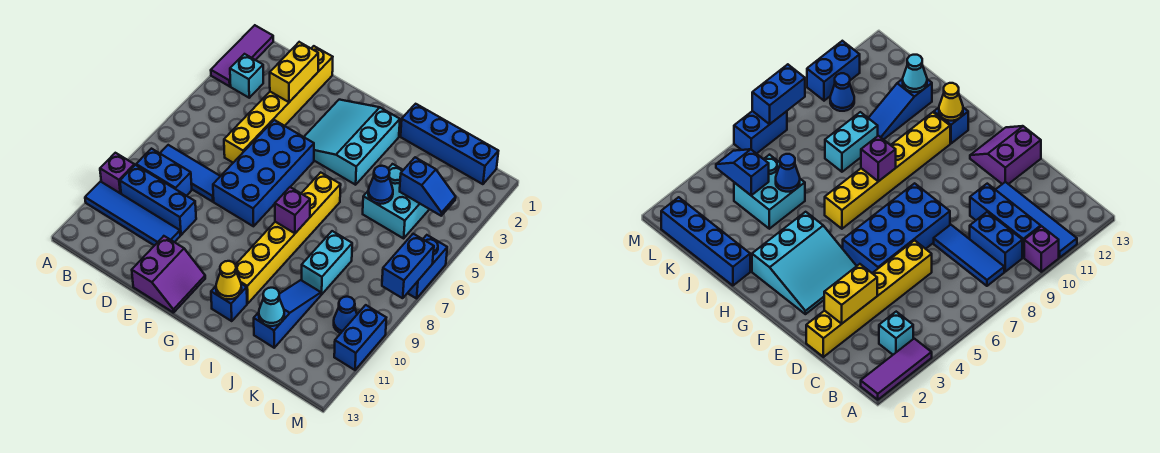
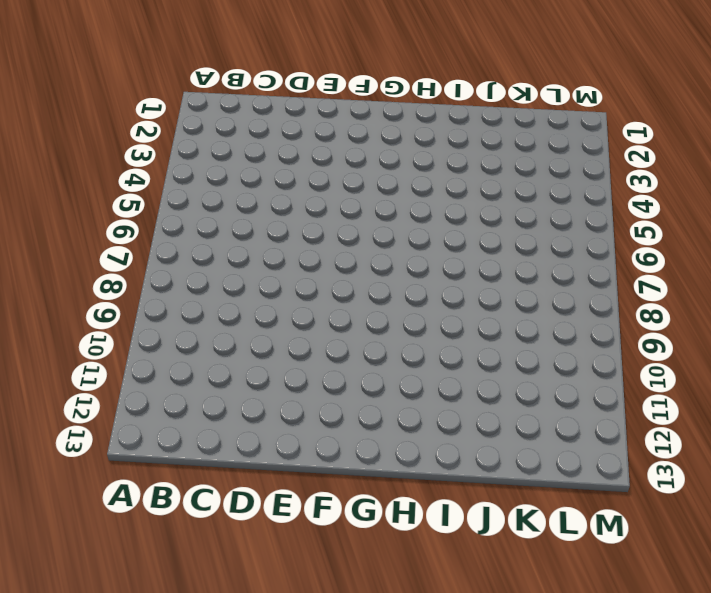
none -> purple tile A1:A3 level 1
none -> purple brick A10 level 1
none -> blue tile A11:D11 level 1

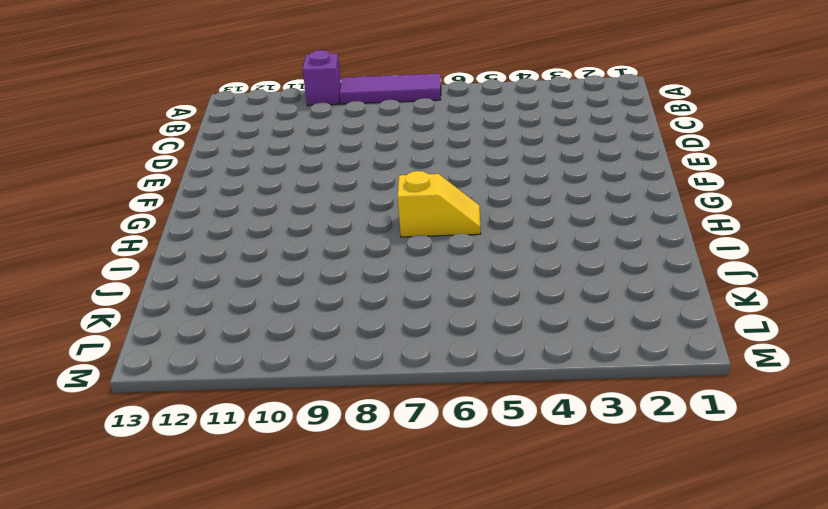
purple tile A7:A9 level 1 -> purple tile A1:A3 level 1
yellow slope H6:H7 level 1 top 7 -> yellow brick H6:H11 level 1
none -> blue tile A11:D11 level 1
none -> cyan brick B3 level 1
none -> blue tile B8:D8 level 1

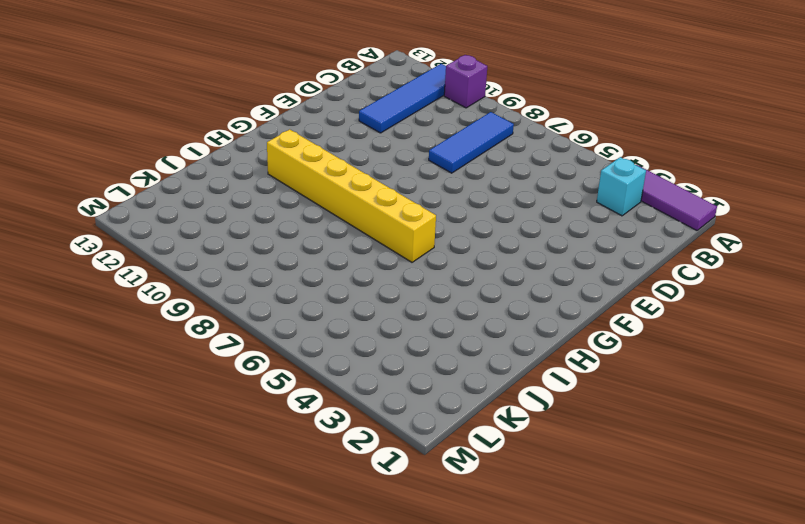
none -> blue brick B9:C9 level 1
none -> blue brick B10:D10 level 1
none -> yellow brick D1:D6 level 1

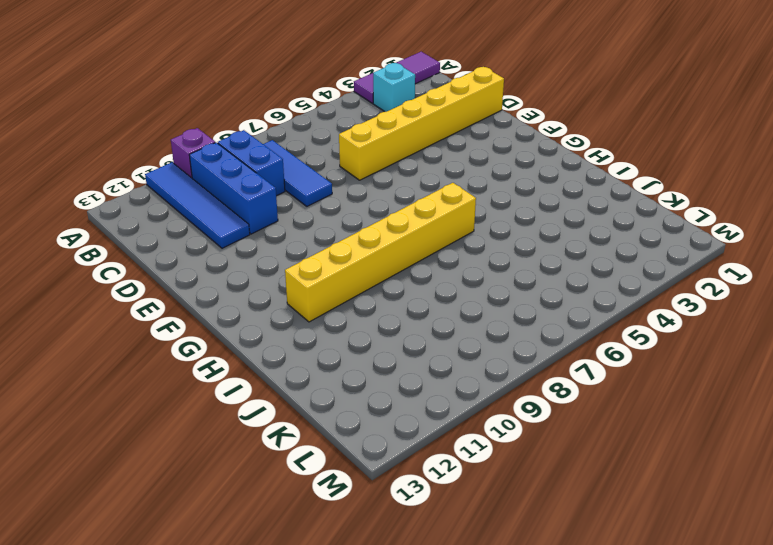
none -> blue brick E5:F8 level 1
none -> purple slope E12:F13 level 1 top E
none -> cyan slope F2:H4 level 1 top H

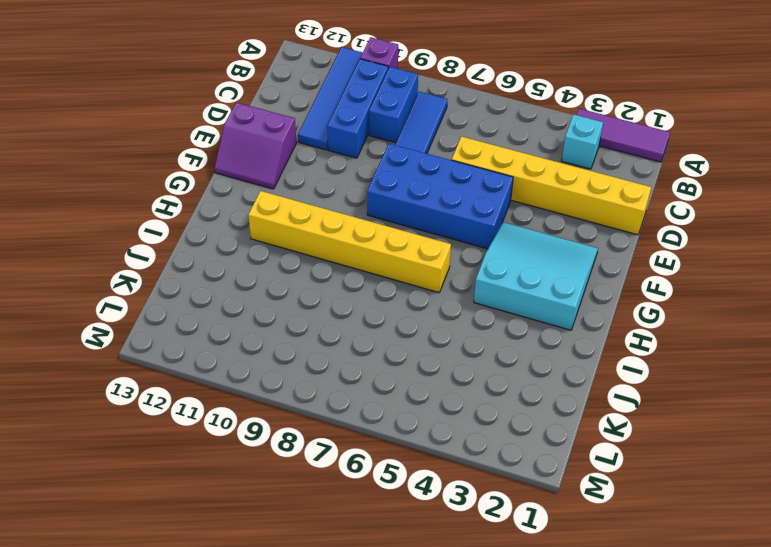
none -> blue brick H12 level 1
none -> blue brick I1:L1 level 1
none -> cyan brick J4:K5 level 1

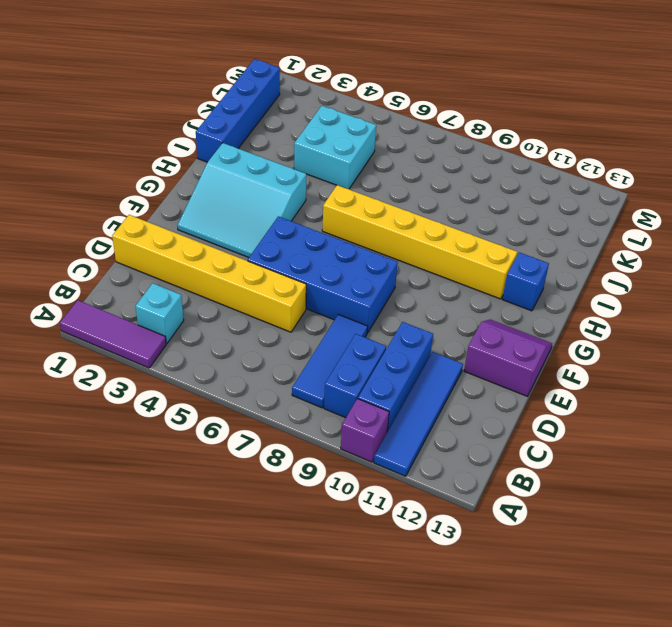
none -> cyan brick J8:J9 level 1
none -> blue slope J10:J12 level 1 top 12
none -> blue cone L10 level 1

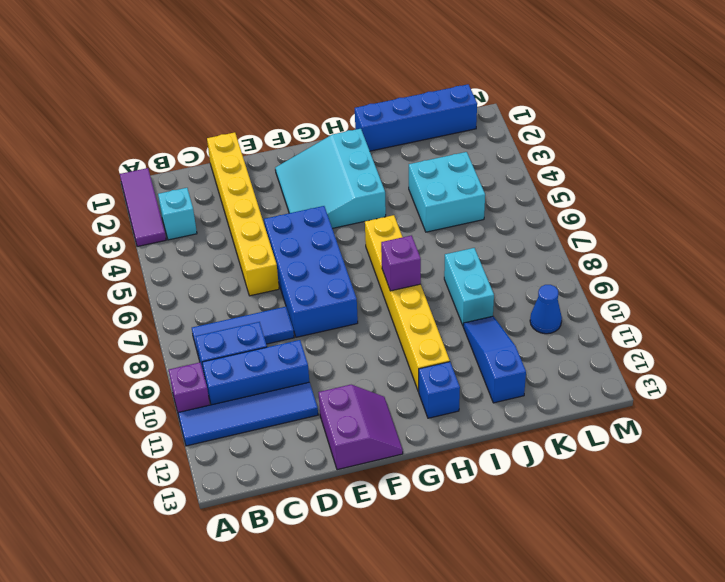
none -> blue brick M6:M7 level 1
none -> blue brick M10:M11 level 1
none -> yellow brick D2:D3 level 2

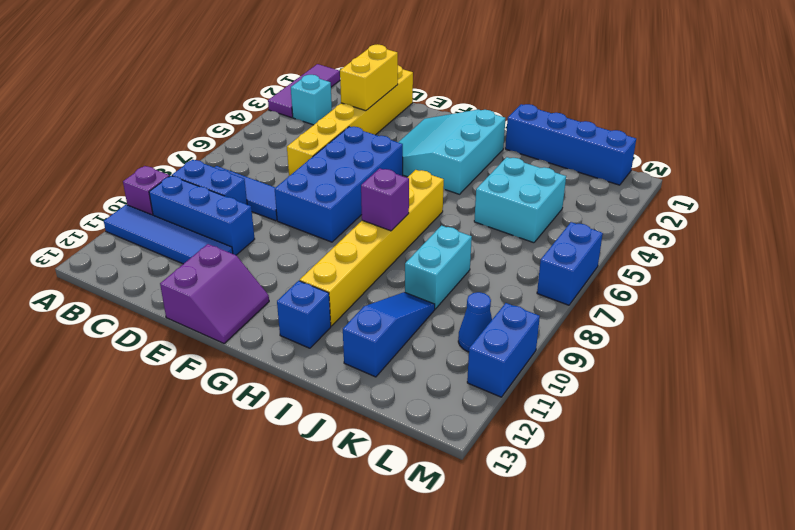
none -> yellow cone H12 level 2
none -> blue cone J5 level 2
none -> cyan cone J12 level 2

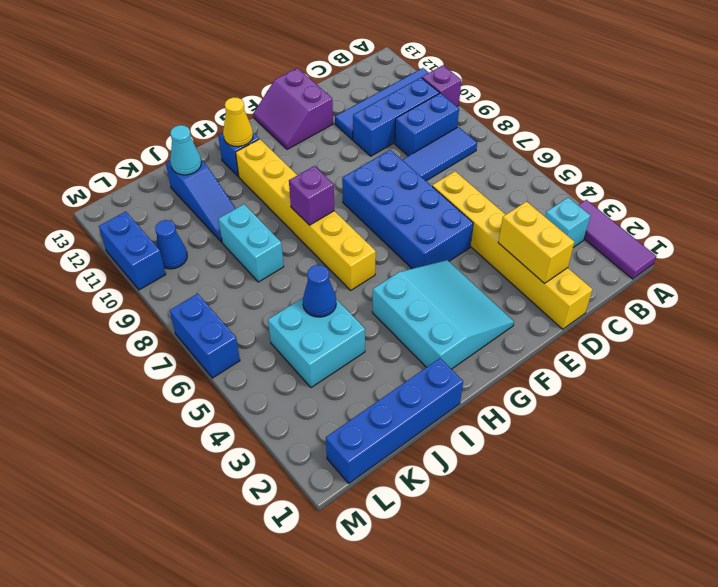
none -> blue slope K4:L4 level 2 top K
none -> blue brick M7:M8 level 2

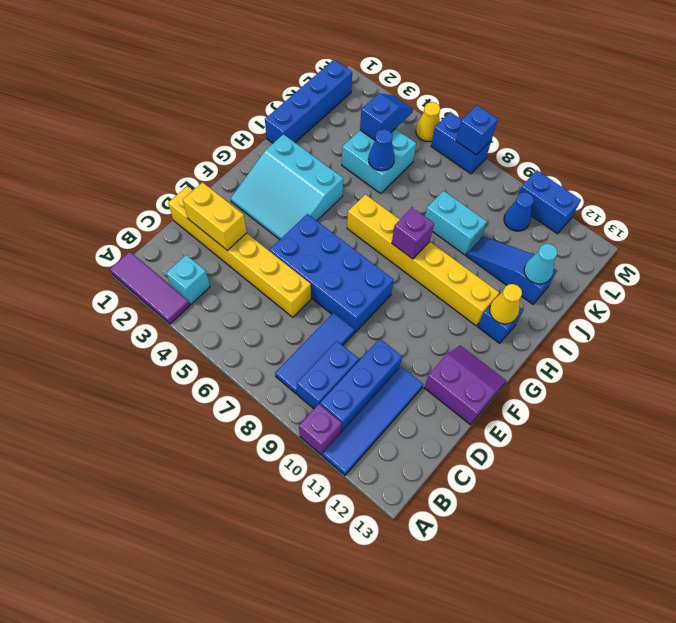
yellow cone M5 level 1 -> none
blue brick M7 level 2 -> blue brick M7:M8 level 2

